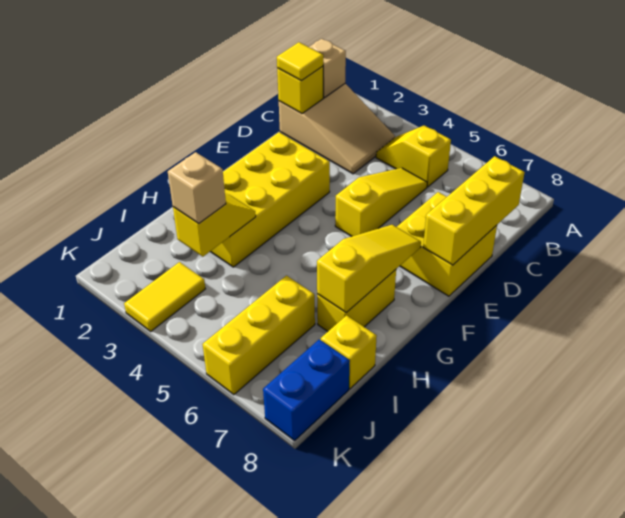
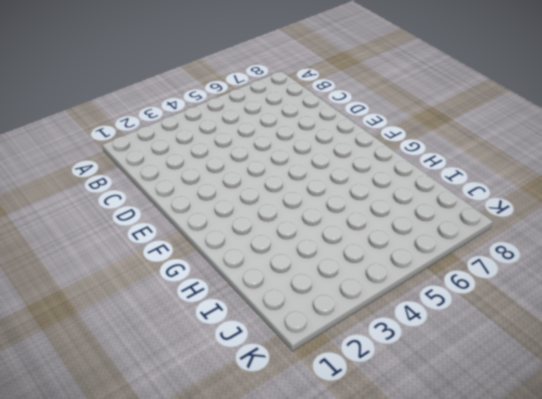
none -> tan slope B1:C3 level 1 top 1
none -> yellow slope B4:B5 level 1 top 5
none -> yellow slope C5:E5 level 1 top E

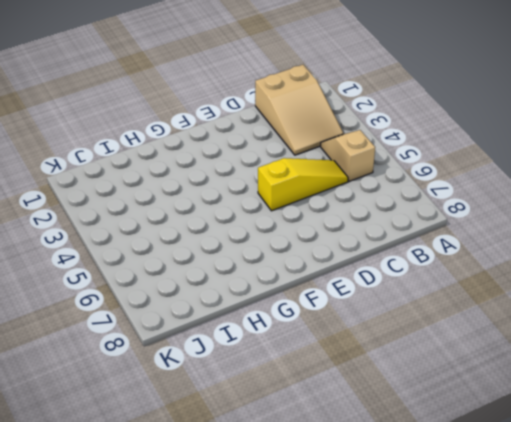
tan slope B4:B5 level 1 top 5 -> yellow slope B4:B5 level 1 top 5
none -> yellow brick D7:E8 level 1
none -> yellow brick E2:H3 level 1
none -> yellow brick G7:H7 level 1

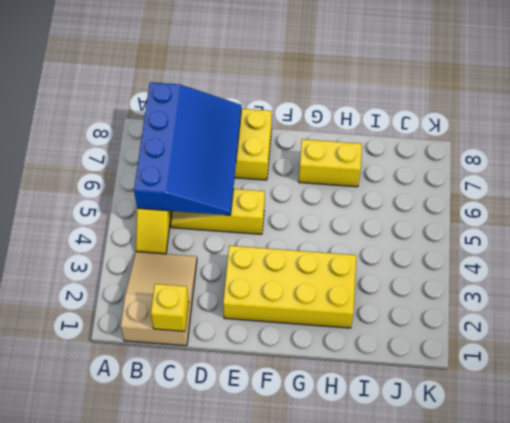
blue slope B5:D8 level 2 top B -> yellow brick C8:E8 level 2
none -> yellow brick I6:K6 level 1
none -> yellow brick I8 level 1
none -> yellow tile J3:K3 level 1

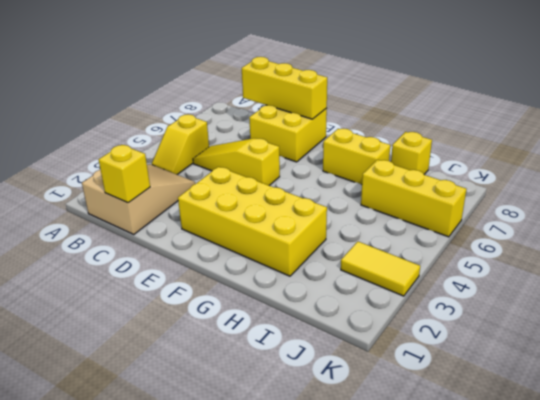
none -> blue brick J8:K8 level 1
none -> tan brick B1 level 2
none -> yellow slope F7:H7 level 2 top H

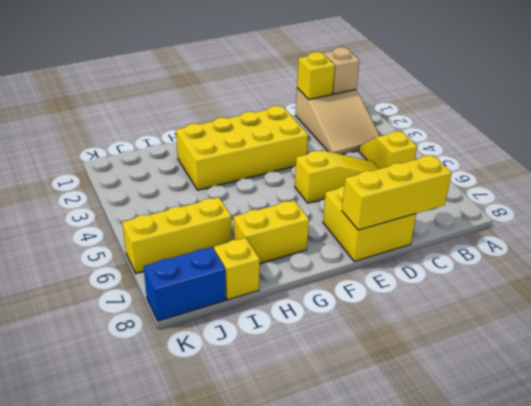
none -> yellow tile J3:K3 level 1
none -> yellow slope F7:H7 level 2 top H
none -> yellow slope H3:I3 level 2 top I

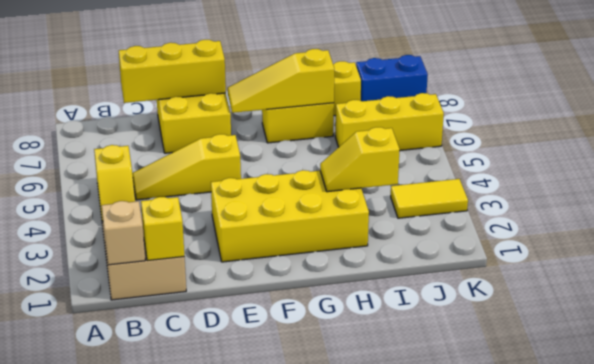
none -> yellow tile C1 level 3
none -> tan brick I3 level 3

